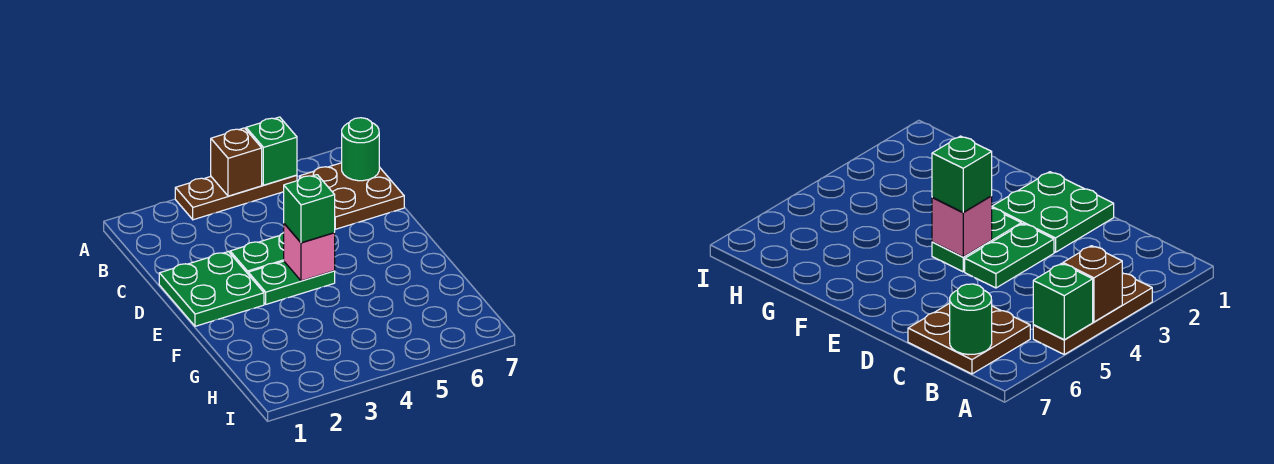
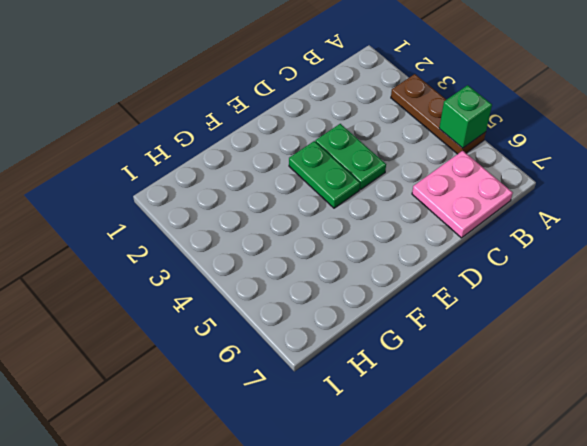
pink plate B6:C7 level 1 -> brown plate B6:C7 level 1
none -> green plate D1:E2 level 1
none -> brown brick A4 level 2

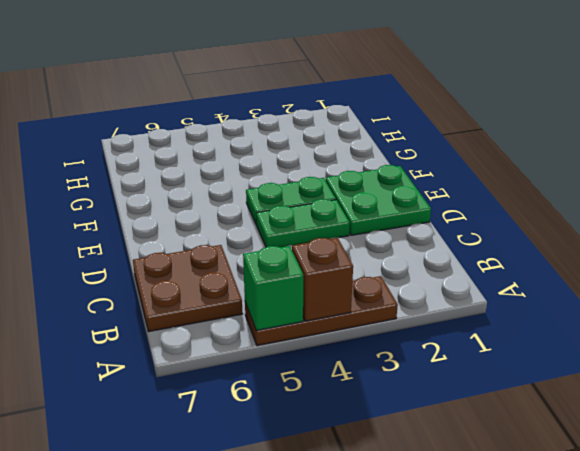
none -> green round brick B7 level 2
none -> pink brick E4 level 2

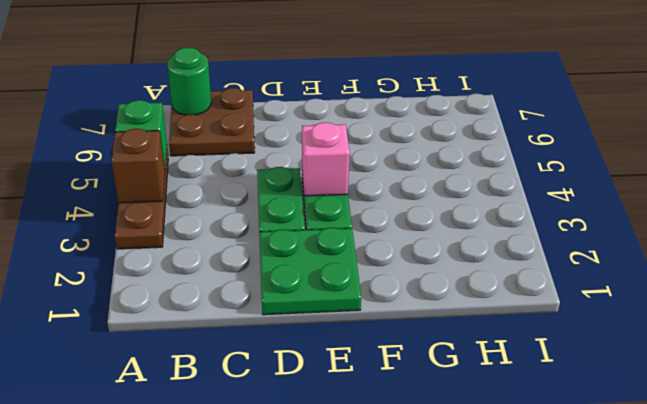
none -> green brick E4 level 3

